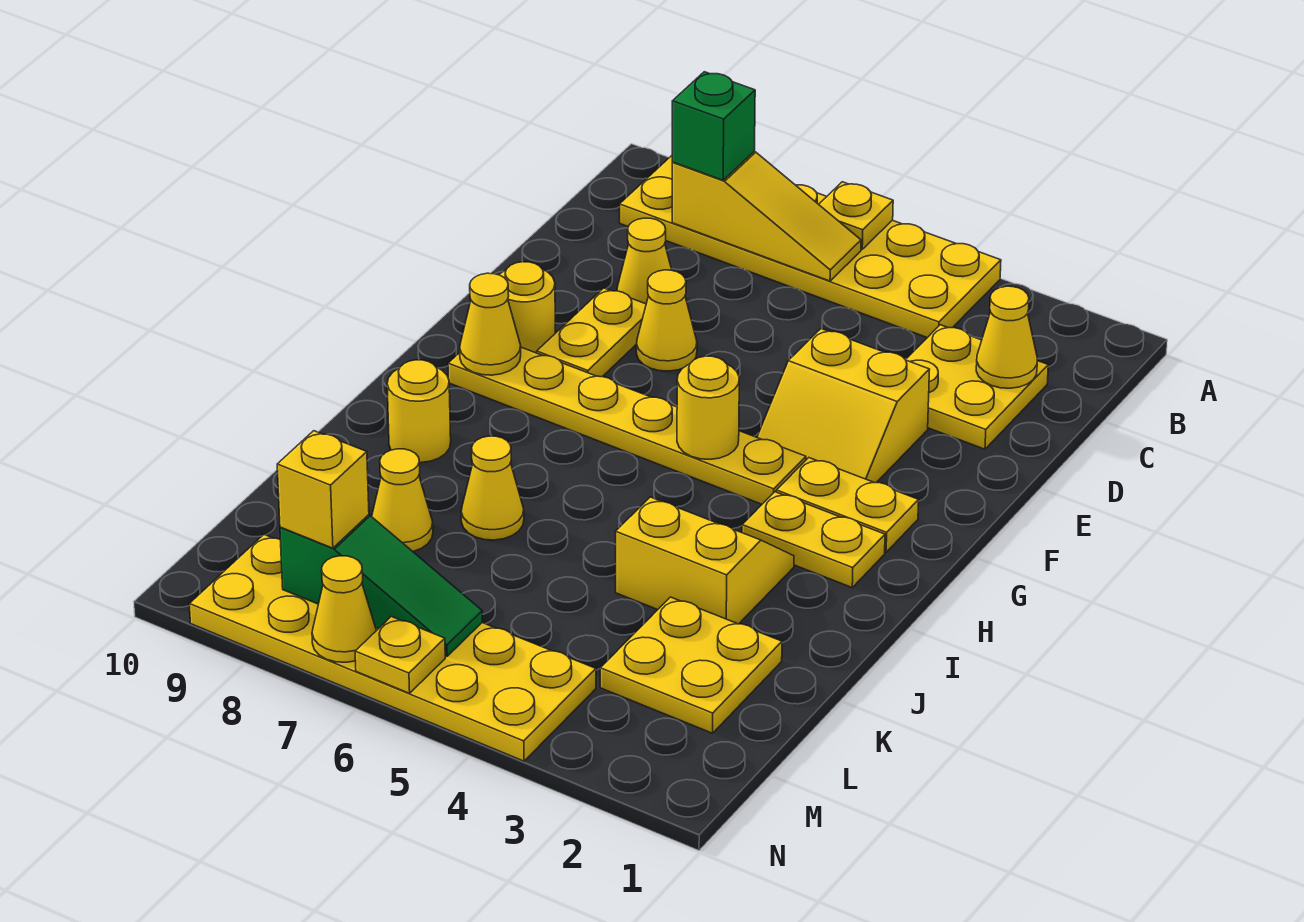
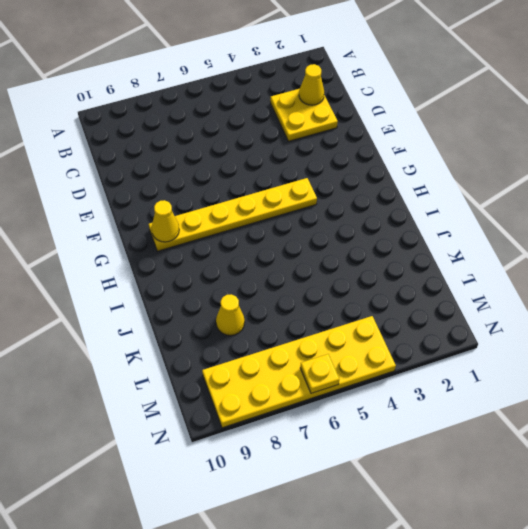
none -> yellow plate A4:B9 level 1
none -> yellow cone D8 level 1
none -> yellow slope E3:F4 level 1 top E

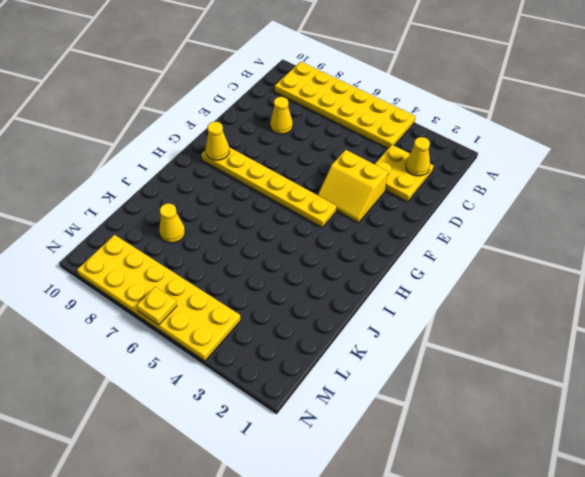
none -> yellow cone E7 level 1
none -> yellow plate E8:F8 level 1
none -> yellow round brick F9 level 1

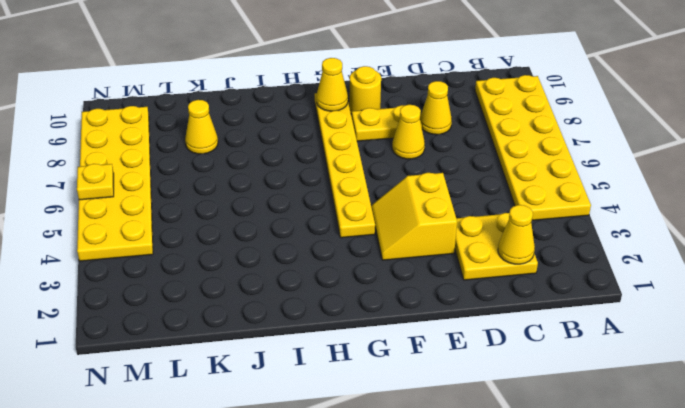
none -> yellow plate G2:G3 level 1
none -> yellow plate H2:H3 level 1
none -> yellow slope I3:J4 level 1 top J

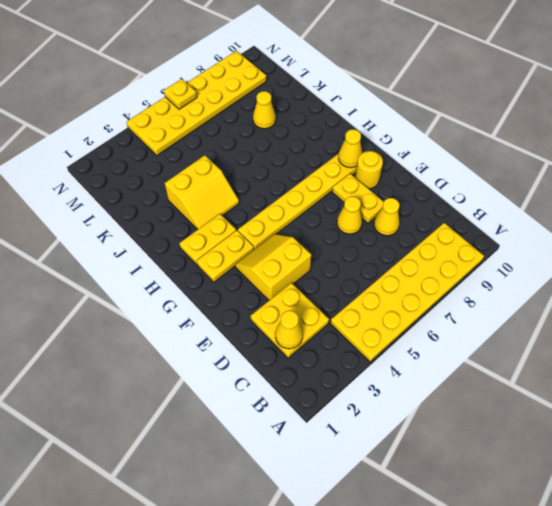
none -> yellow round brick I9 level 1
none -> yellow cone J7 level 1
none -> yellow plate K2:L3 level 1

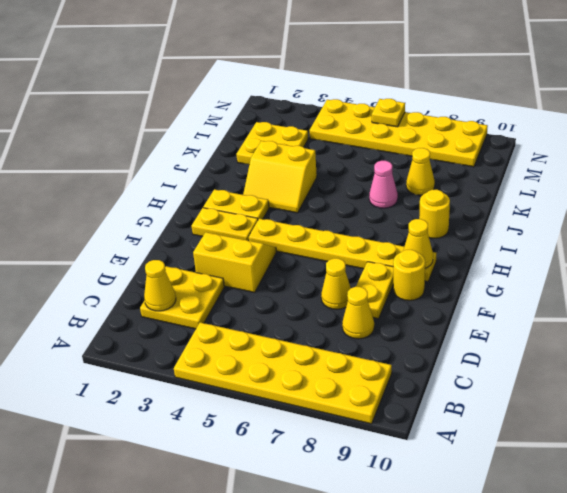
pink cone J7 level 1 -> yellow cone J7 level 1
none -> yellow plate A6 level 2
none -> yellow slope B6:B8 level 2 top 8
none -> yellow round brick G5 level 2

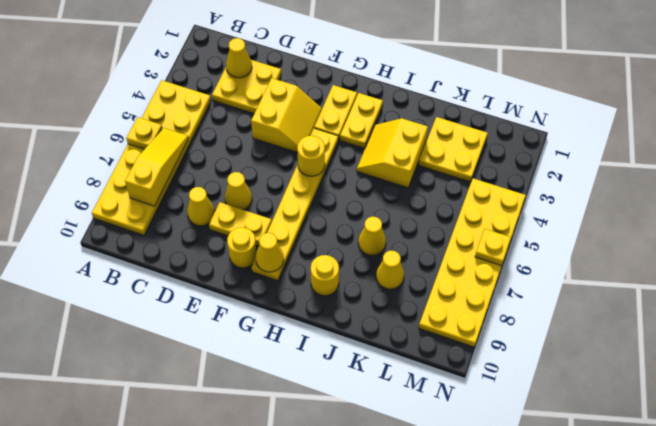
none -> green slope M6:M8 level 2 top 8
none -> yellow cone N7 level 2
none -> green brick B8 level 3

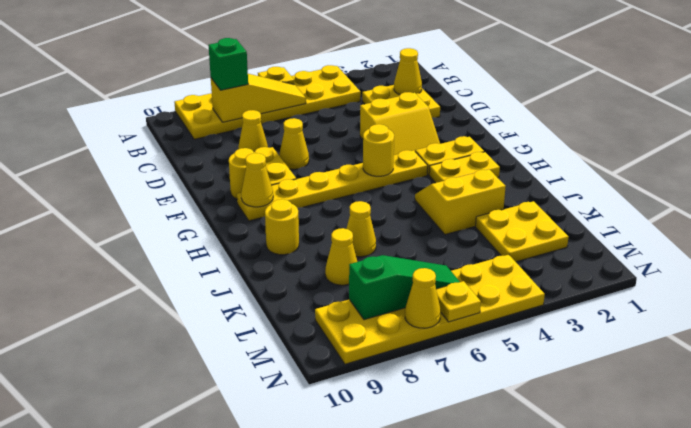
none -> yellow brick M8 level 3

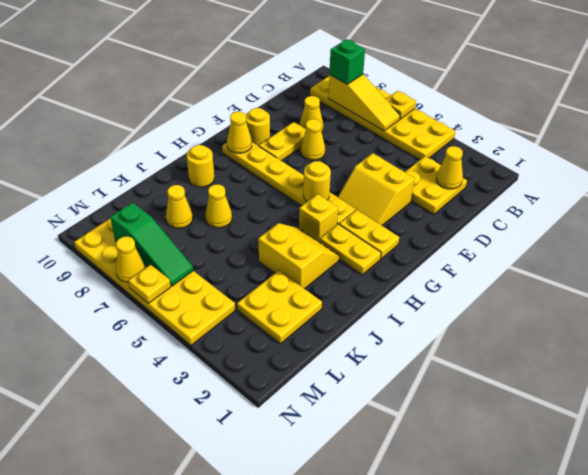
yellow brick H4 level 1 -> yellow brick M8 level 3

